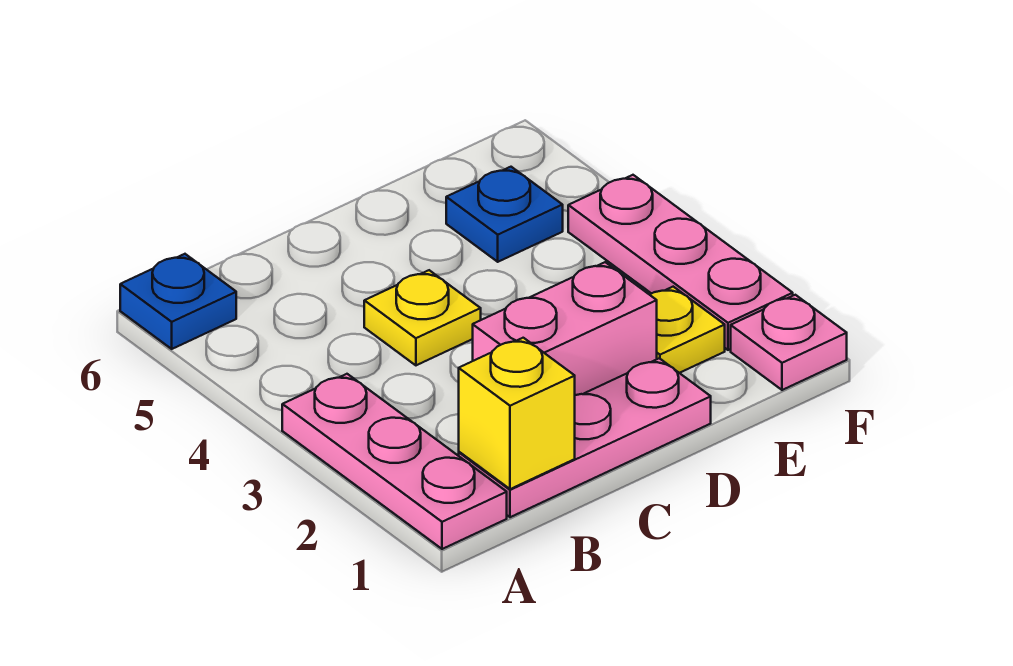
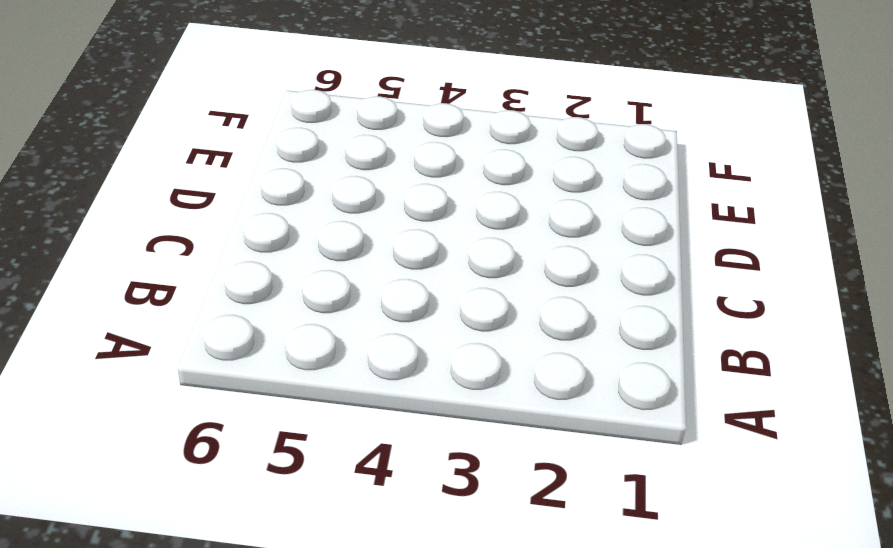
none -> pink plate A1:A3 level 1
none -> blue plate A6 level 1

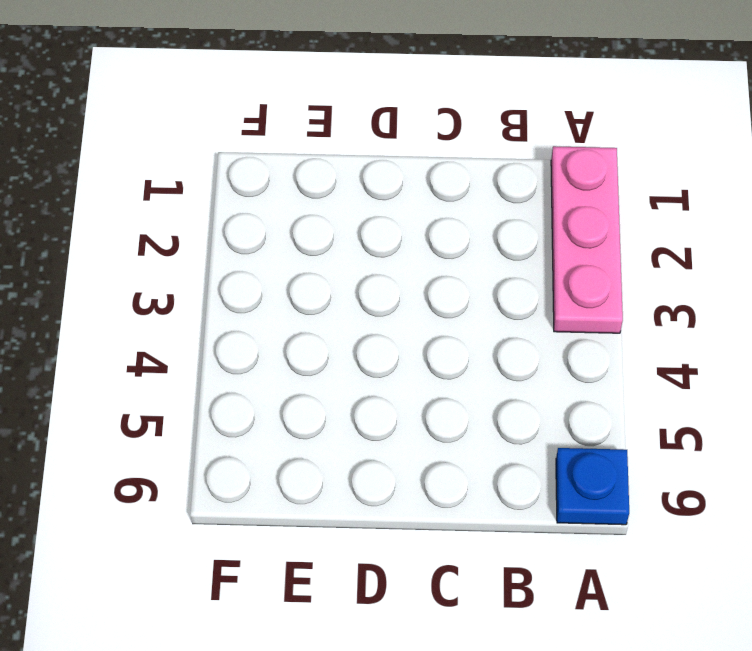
none -> pink plate B1:D1 level 1
none -> pink brick C2:D2 level 1

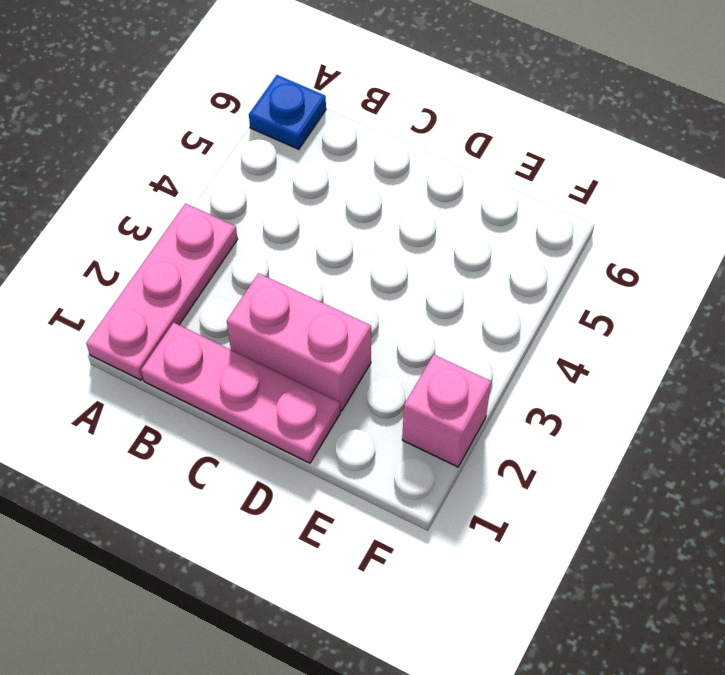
pink brick F2 level 1 -> pink plate F2:F4 level 1
none -> yellow plate C4 level 1
none -> yellow plate E2 level 1

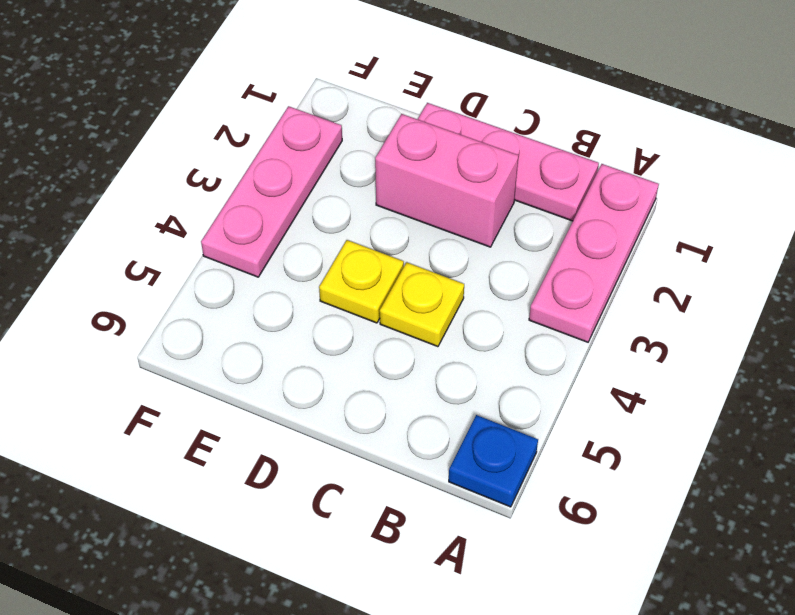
yellow plate D4 level 1 -> yellow plate E2 level 1
none -> blue plate E5 level 1
none -> pink plate F1 level 1

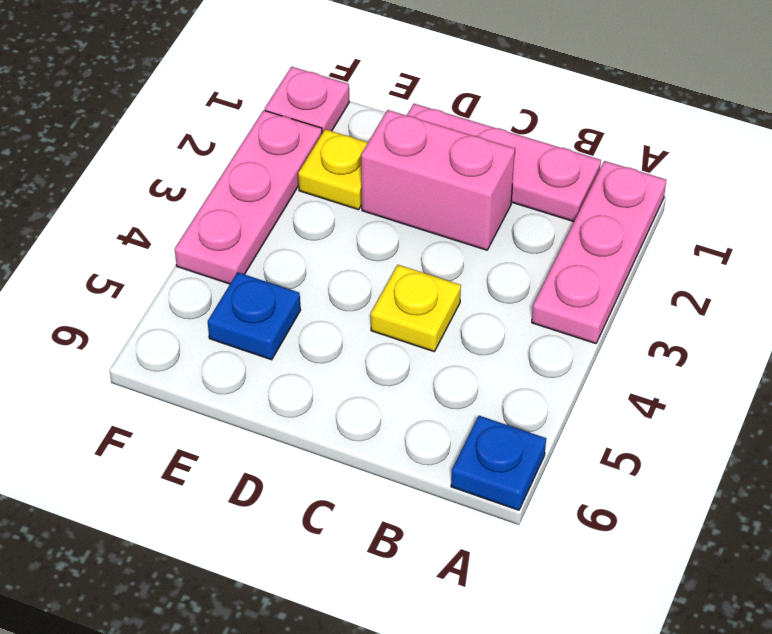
none -> yellow brick B1 level 2

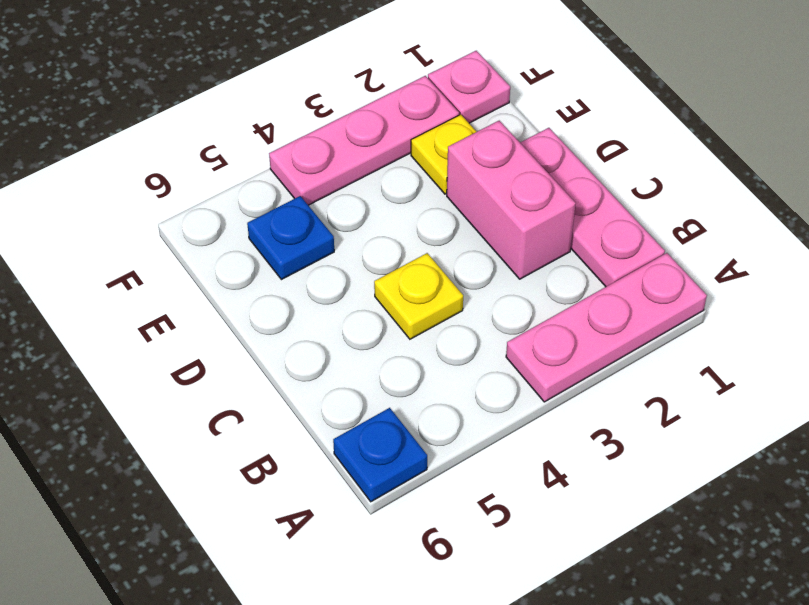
none -> yellow brick B1 level 2

